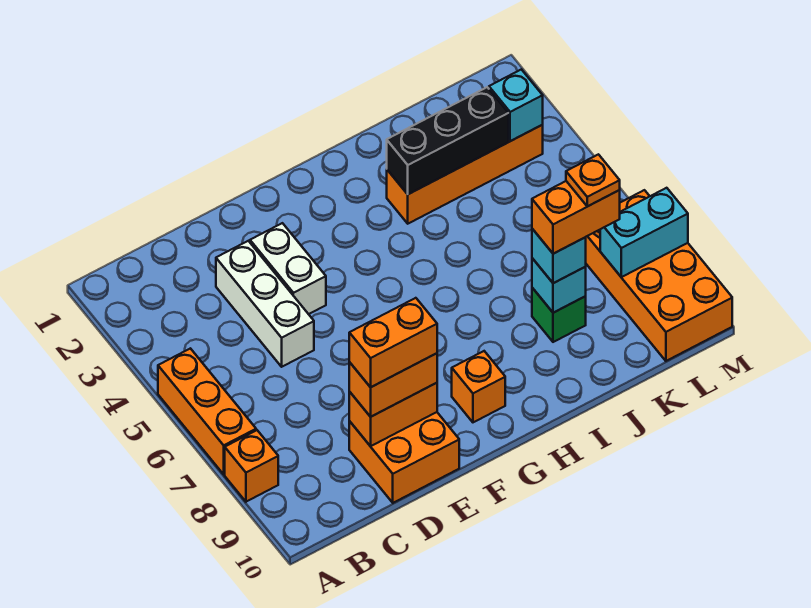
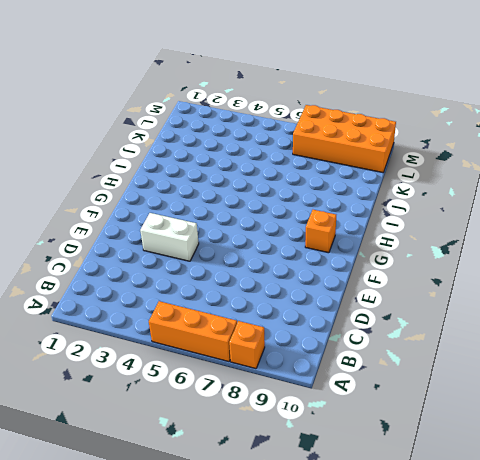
none -> white brick D3:D5 level 1
none -> orange brick D9:E10 level 1
none -> orange brick I3:L3 level 1

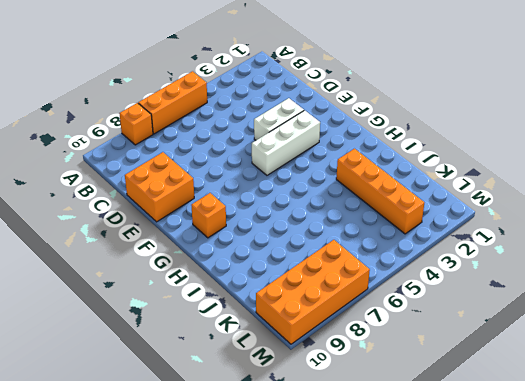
white brick F3:F5 level 1 -> white brick D3:D5 level 1
none -> green brick J8 level 1
none -> orange brick D9:E9 level 2
none -> black brick I3:K3 level 2

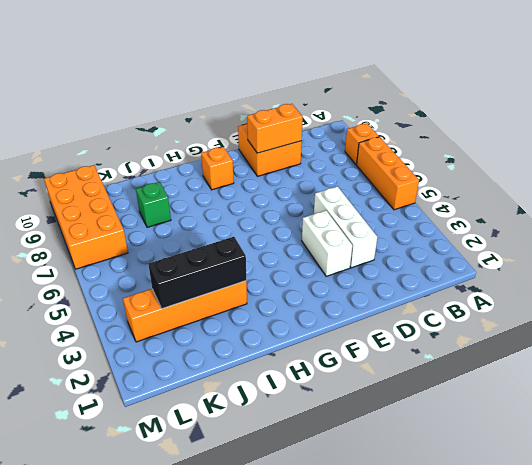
none -> cyan brick J8 level 2
none -> cyan brick L3 level 2
none -> cyan brick L8:M8 level 2

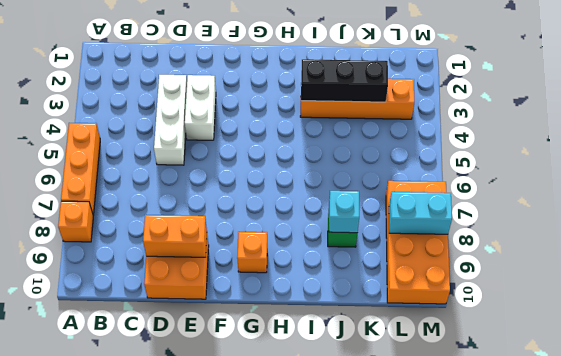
none -> cyan brick L3 level 2
none -> orange brick D9:E9 level 3
none -> cyan brick J8 level 3

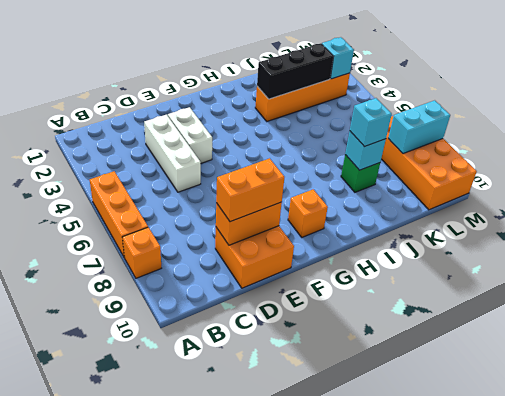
none -> orange brick D9:E9 level 4
none -> orange brick J8:K8 level 4
none -> orange plate K8 level 5

